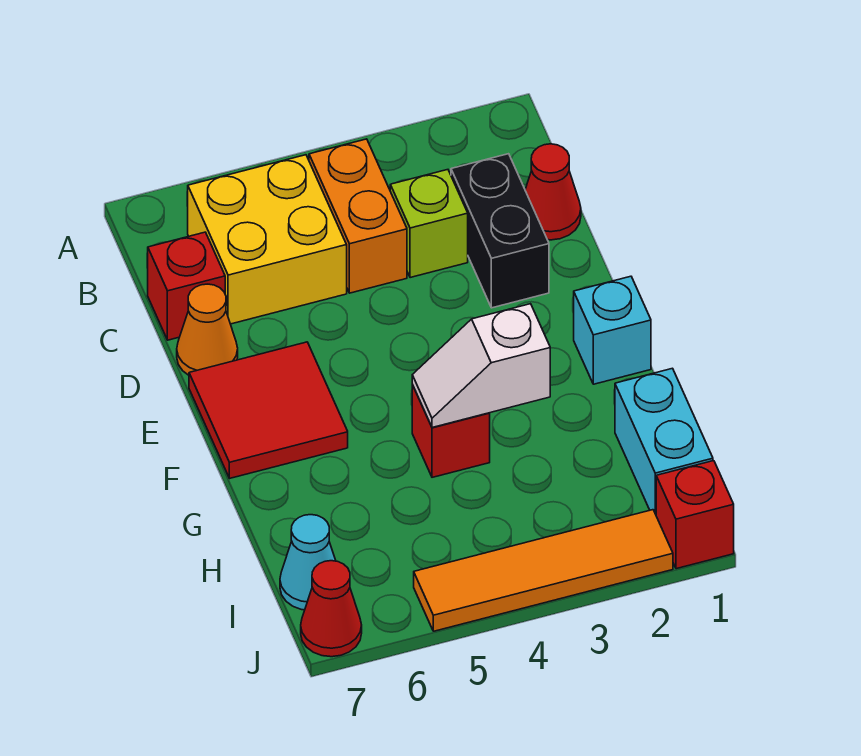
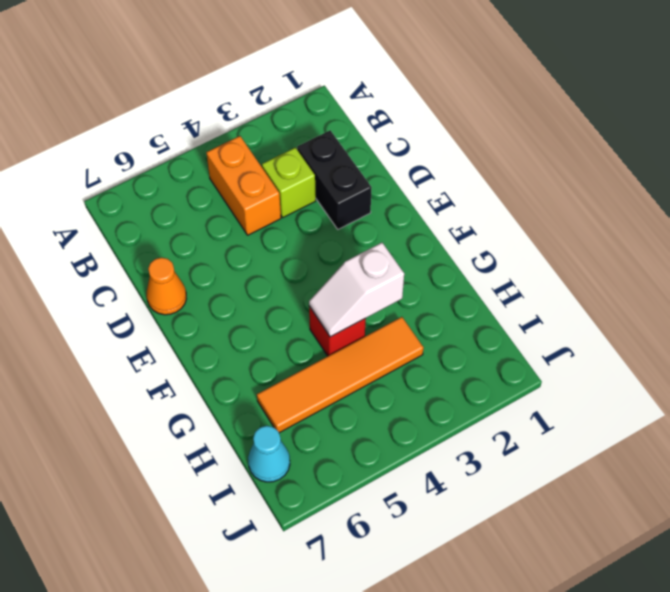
orange tile H3:H6 level 1 -> orange tile J2:J5 level 1
none -> yellow brick B5:C6 level 1
none -> red cone C1 level 1
none -> red brick C7 level 1

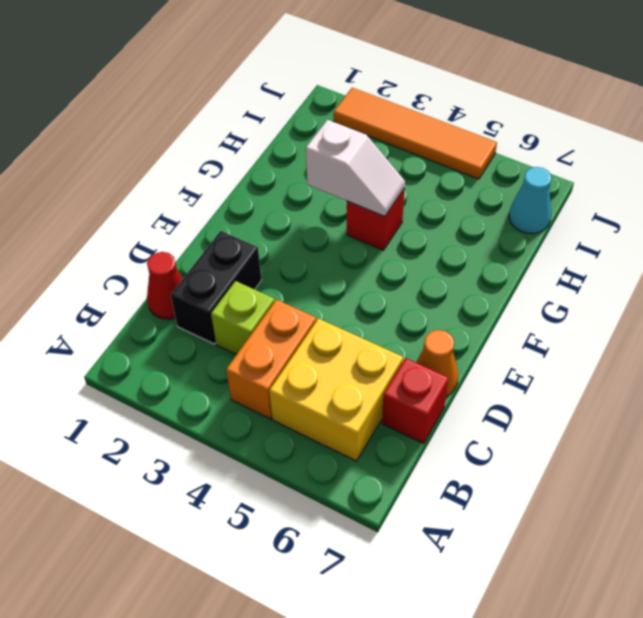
none -> red tile E6:F7 level 1
none -> cyan brick F1 level 1
none -> cyan brick H1:I1 level 1

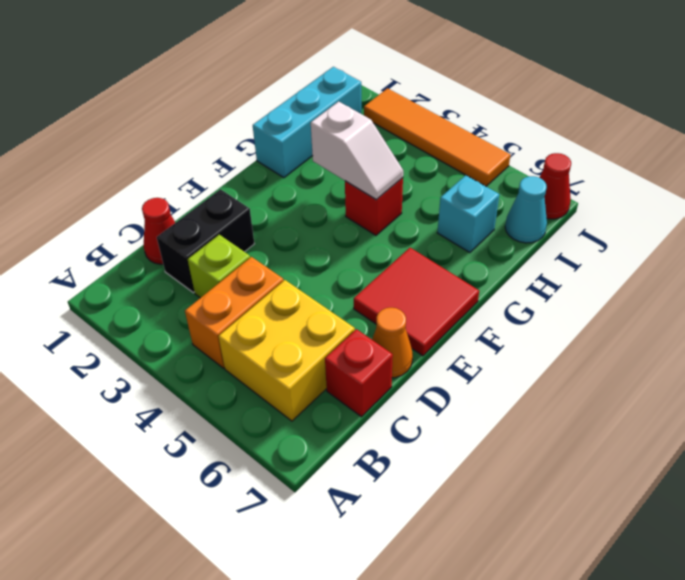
cyan brick G1:I1 level 1 -> cyan brick H1:I1 level 1
cyan brick H6 level 1 -> cyan brick F1 level 1
none -> red brick J1 level 1

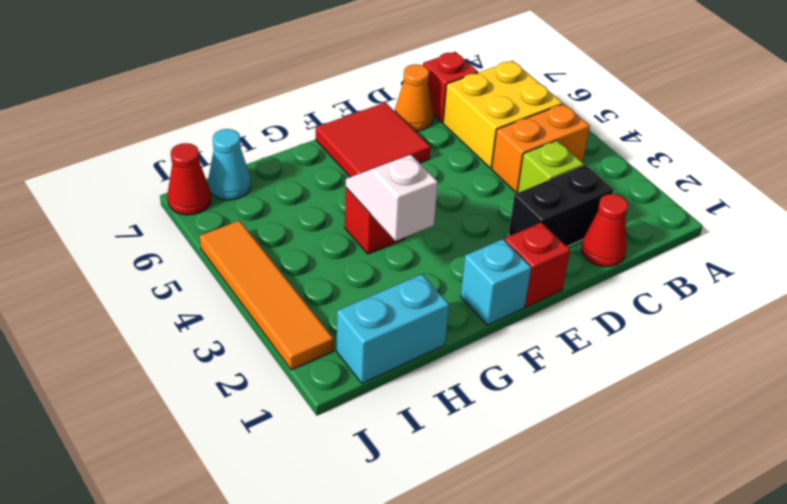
red brick E1 level 1 -> red brick J1 level 1

